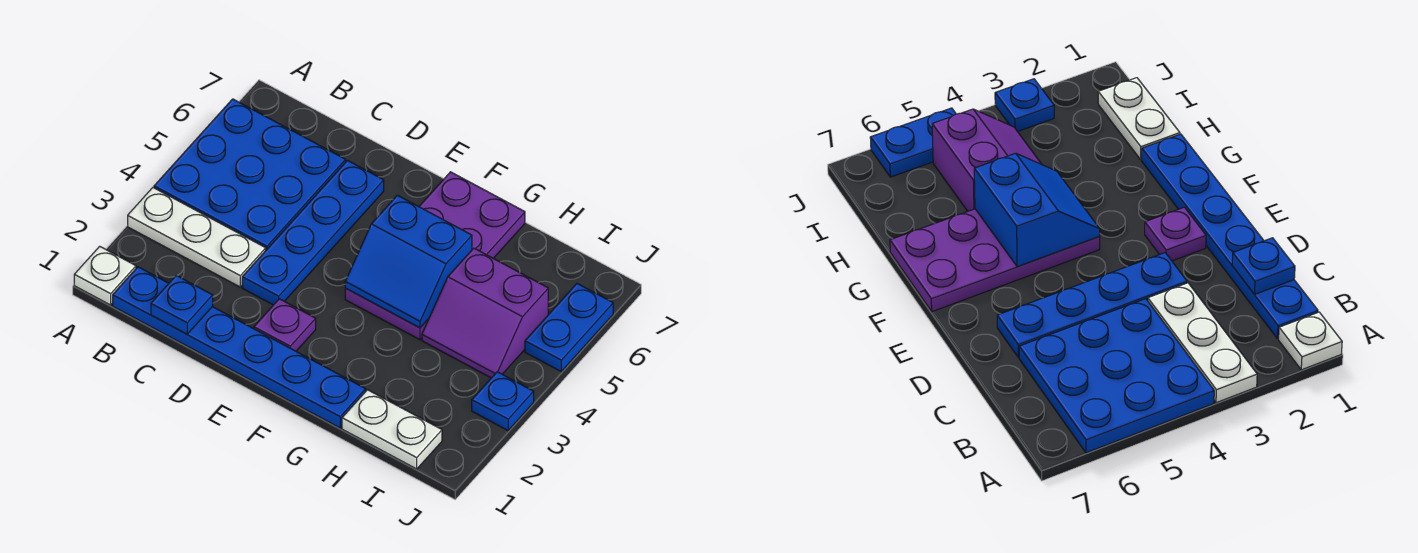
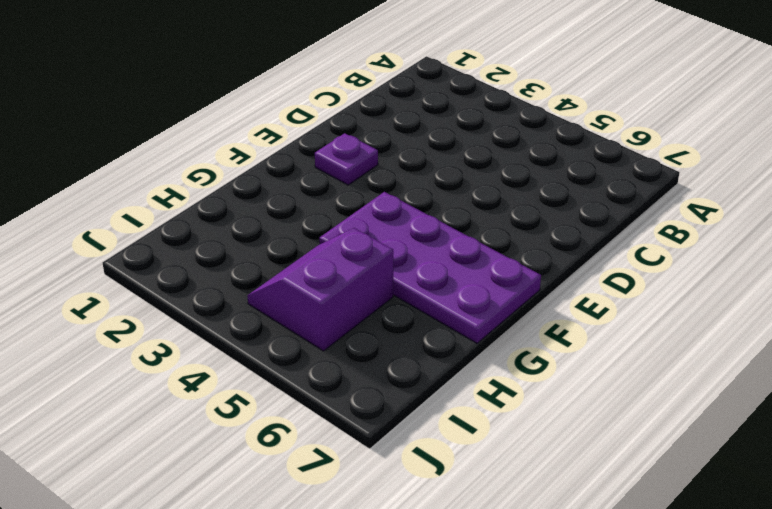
none -> white plate A1 level 1
none -> white plate A3:C3 level 1
none -> blue plate A4:C6 level 1

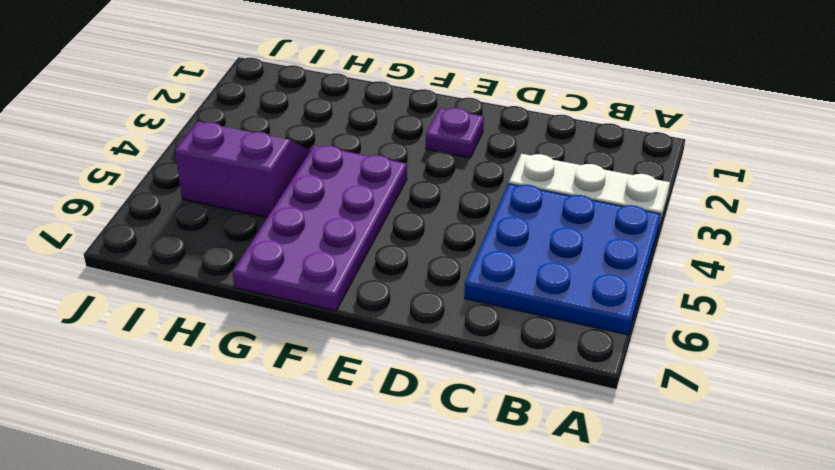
none -> white plate A1 level 1
none -> blue plate B1:G1 level 1
none -> blue plate D3:D6 level 1

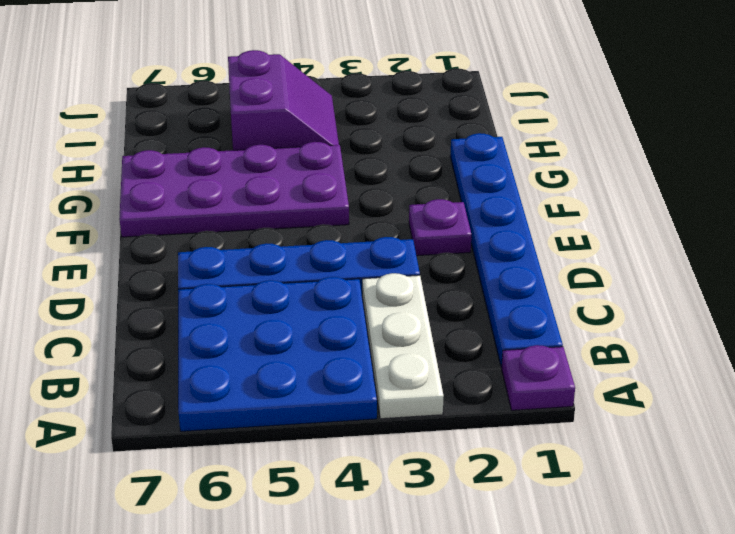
purple plate A1 level 1 -> white plate A1 level 1
none -> white plate H1:I1 level 1
none -> blue plate J3 level 1
none -> blue plate J5:J6 level 1

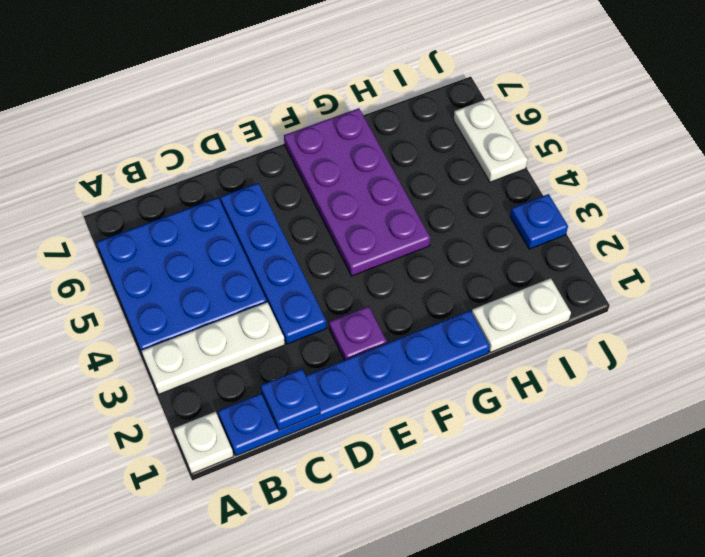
white plate J5:J6 level 1 -> blue plate J5:J6 level 1
none -> purple slope H4:I5 level 1 top 5
none -> blue slope F4:G5 level 2 top 5

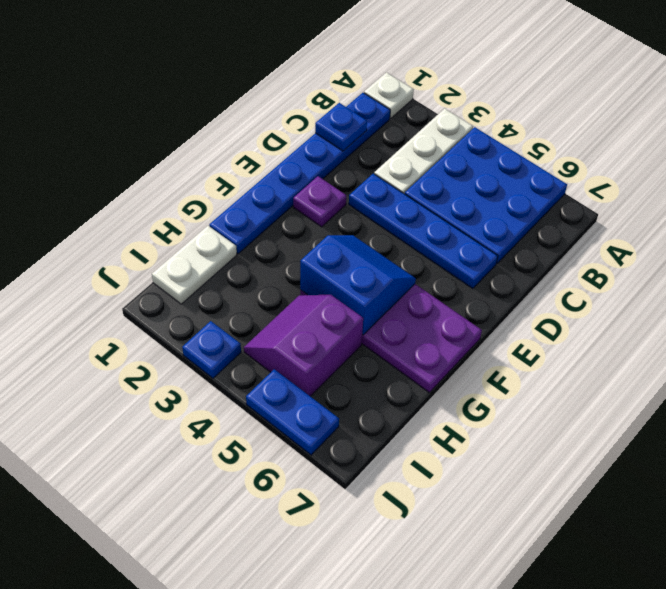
blue slope F4:G5 level 2 top G -> blue slope F4:G5 level 2 top 5

